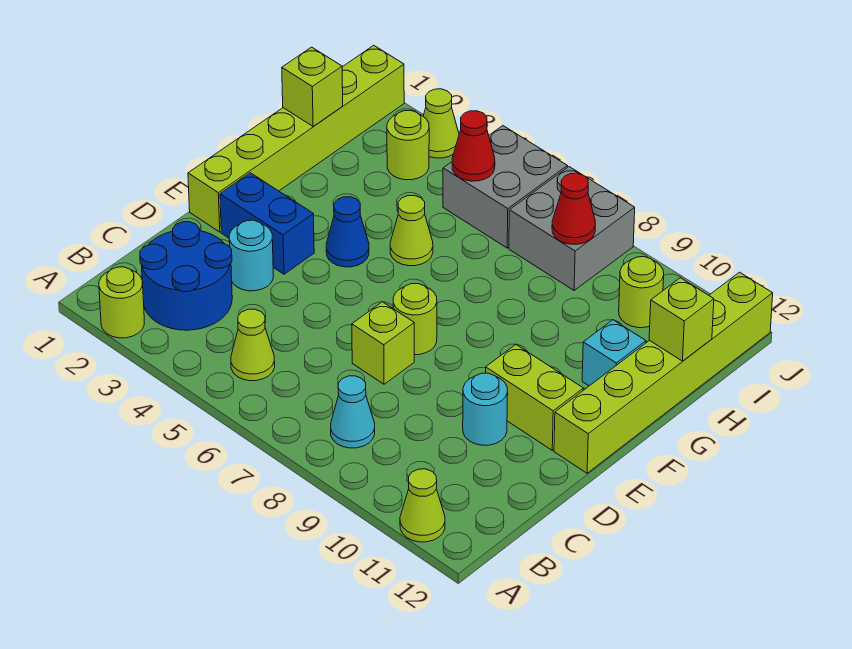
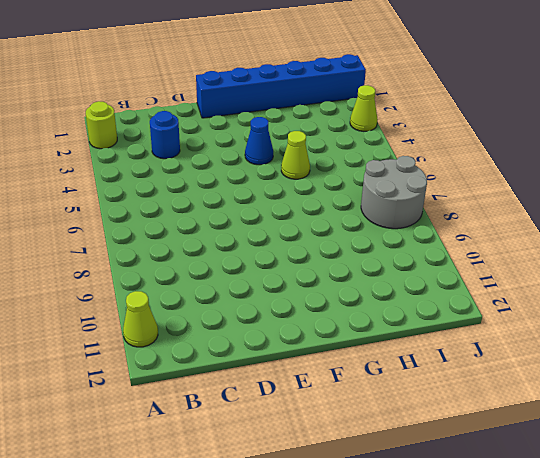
blue round brick C3 level 1 -> blue round brick B2:C3 level 1
blue brick E1:J1 level 1 -> lime brick E1:J1 level 1
grey round brick I7:J8 level 1 -> grey brick I7:J8 level 1
none -> lime cone B5 level 1
none -> cyan cone B8 level 1
none -> cyan round brick D3 level 1

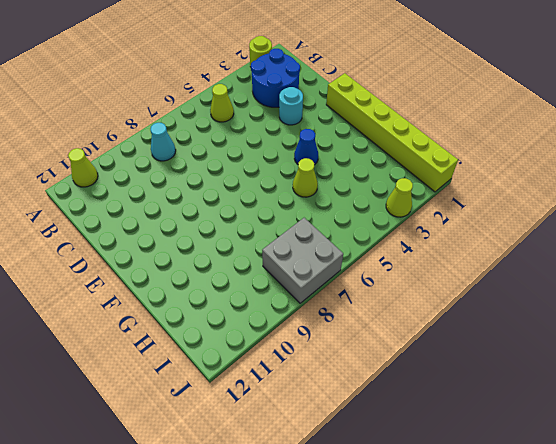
none -> lime brick D7 level 1
none -> cyan round brick D10 level 1
none -> blue brick E2:E3 level 1

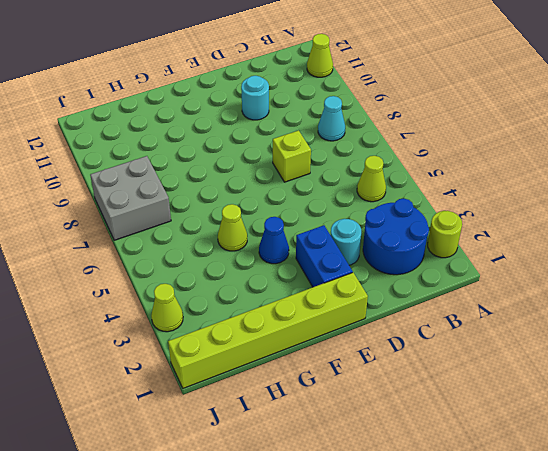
none -> lime round brick E7 level 1
none -> lime brick E10:E11 level 1
none -> lime brick E12:J12 level 1

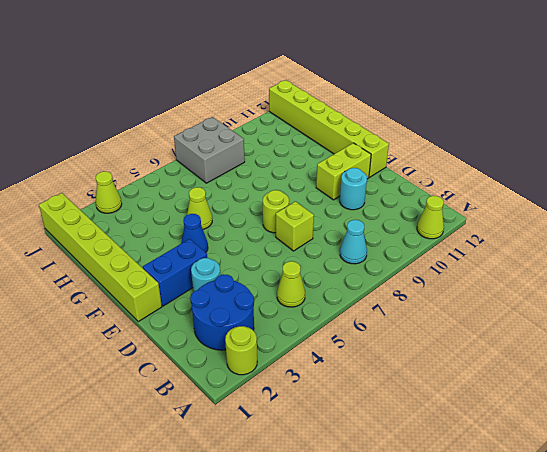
none -> cyan brick G11 level 1
none -> lime round brick I3 level 1
none -> grey brick I5:J6 level 1

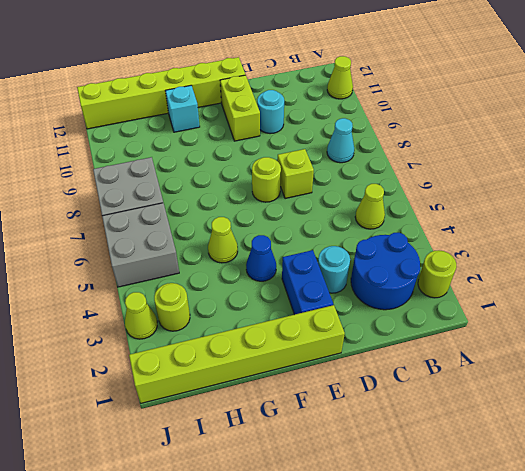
none -> lime round brick I10 level 1
none -> lime brick H1 level 2
none -> lime brick H12 level 2

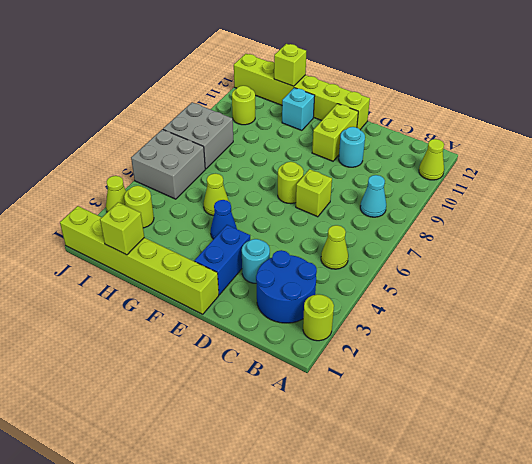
none -> red cone I5 level 2
none -> red cone I8 level 2

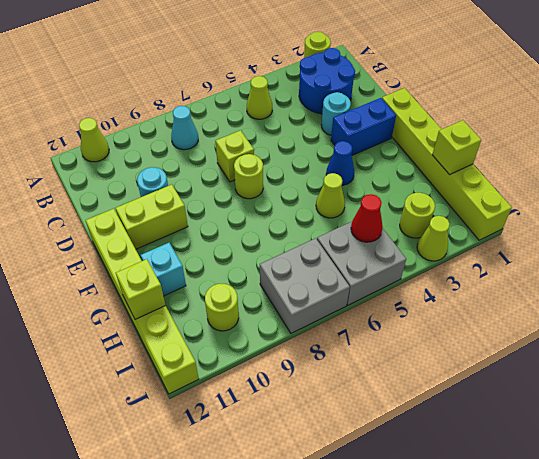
none -> red cone I8 level 2

